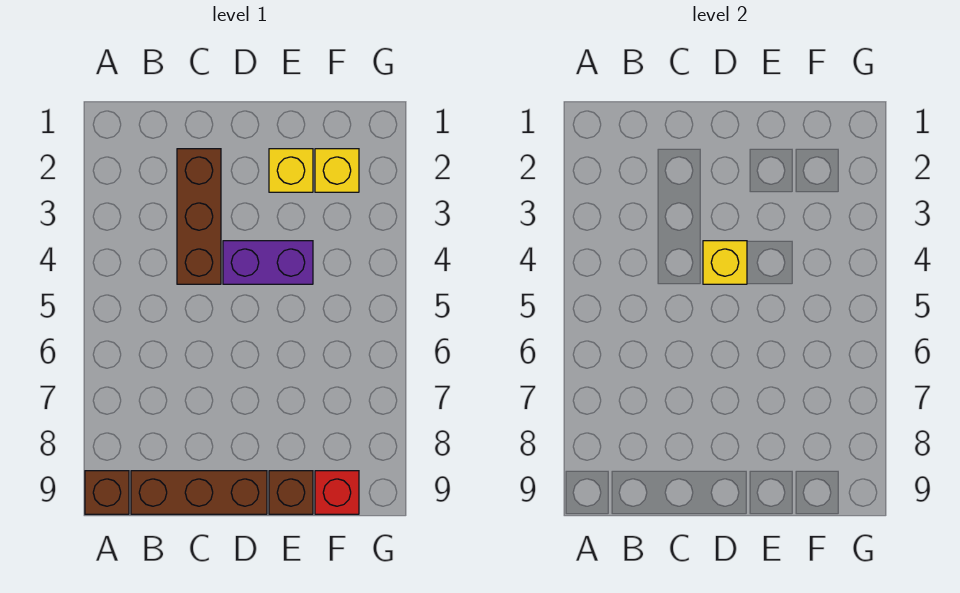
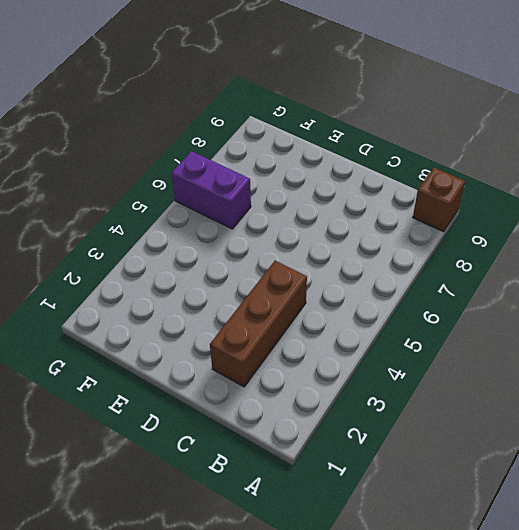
purple brick F6:G6 level 1 -> purple brick D4:E4 level 1
none -> brown brick B9:D9 level 1
none -> yellow brick E2 level 1

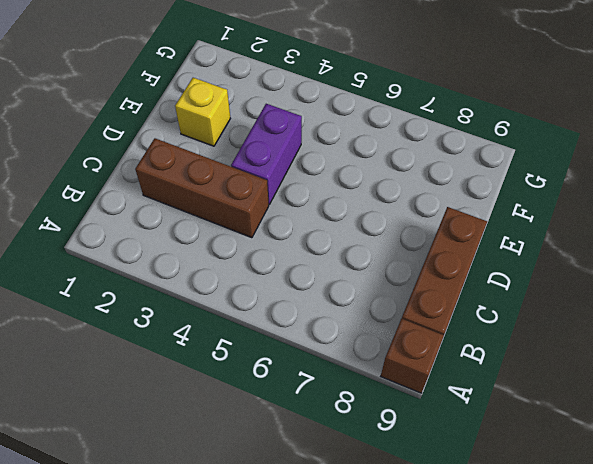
none -> brown brick E9 level 1
none -> yellow brick F2 level 1

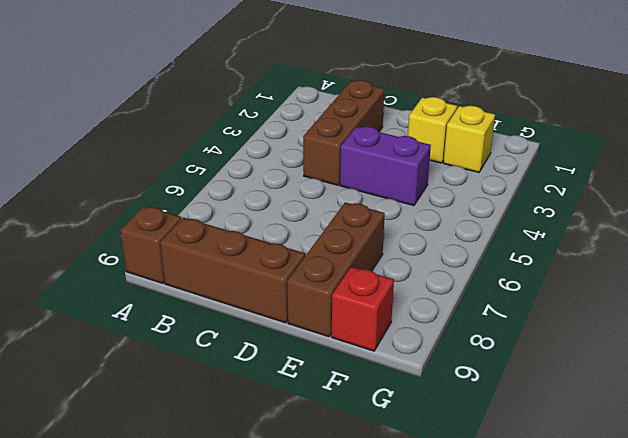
brown brick E7:E9 level 1 -> brown brick E9 level 1
none -> yellow brick D4 level 2

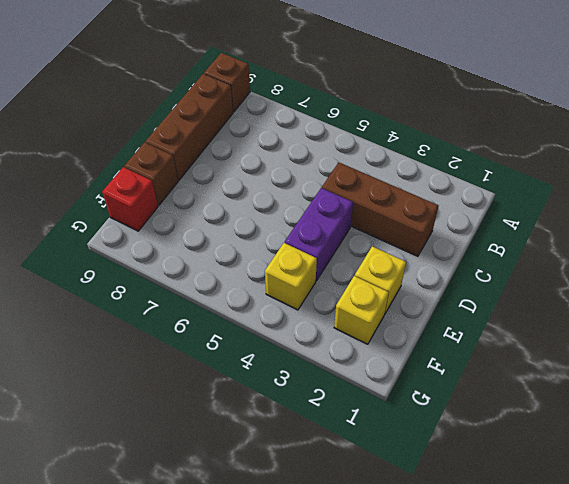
yellow brick F4 level 1 -> yellow brick D4 level 2

